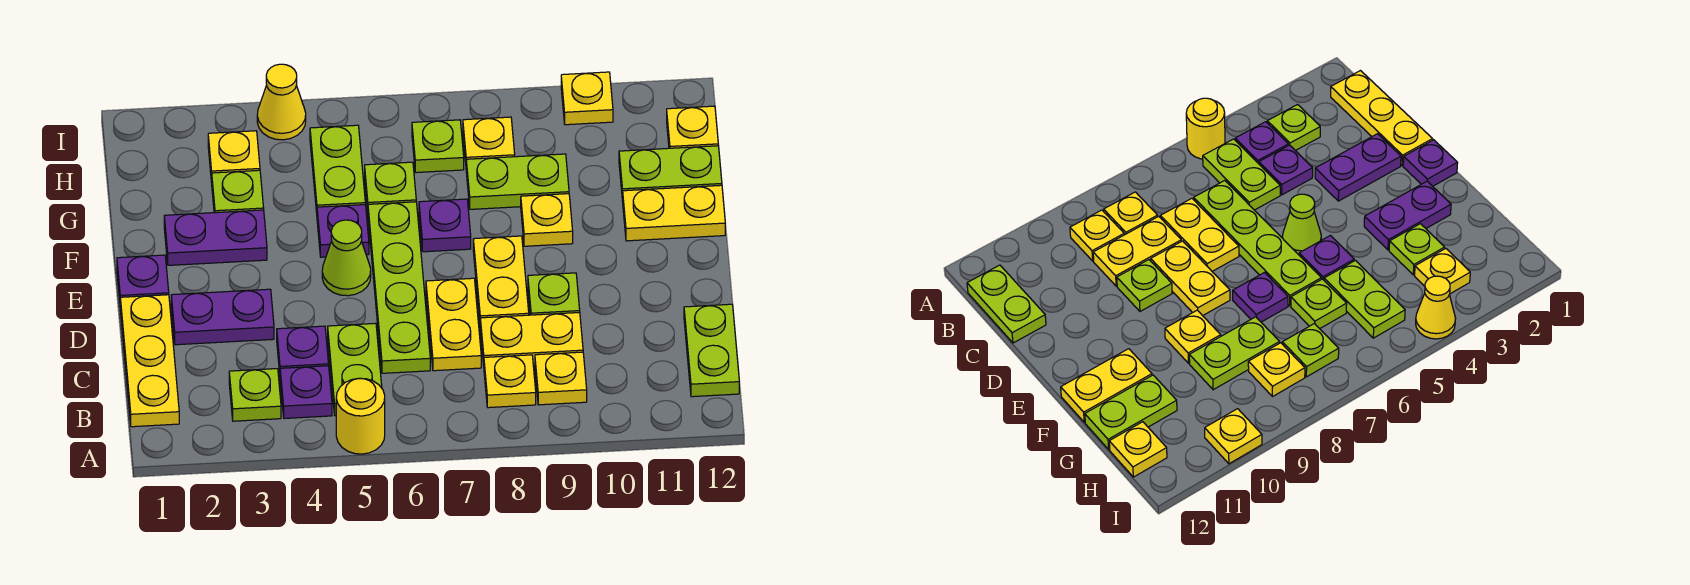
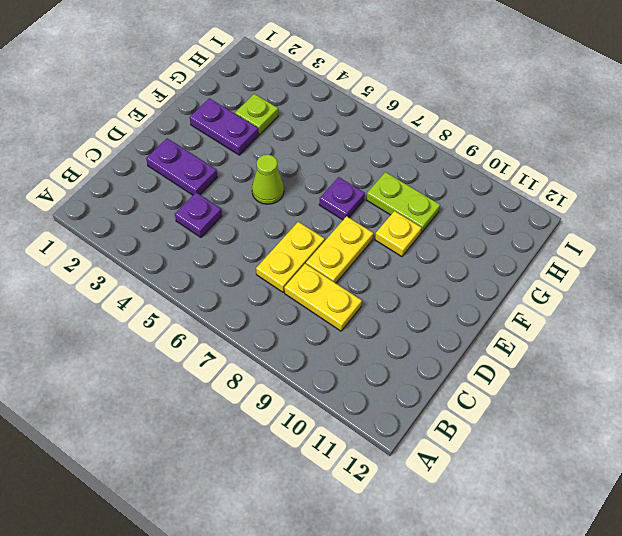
none -> yellow round brick A5 level 1
none -> yellow plate B1:D1 level 1
none -> lime plate B3 level 1
none -> purple plate B4 level 1

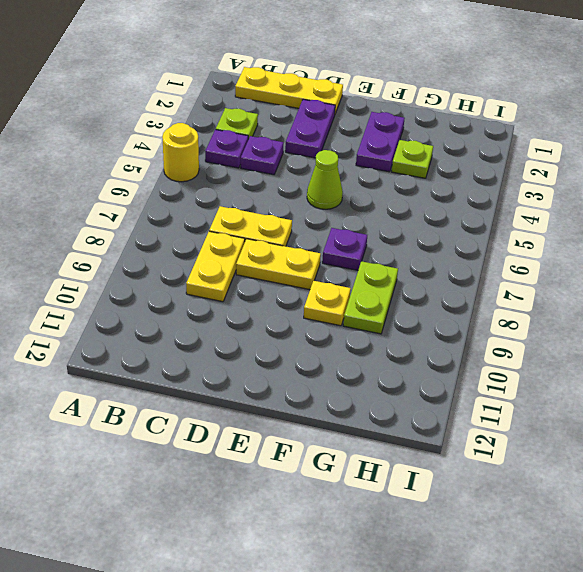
none -> lime plate B5:C5 level 1
none -> yellow plate B8 level 1
none -> yellow plate B9 level 1
none -> lime plate B12:C12 level 1

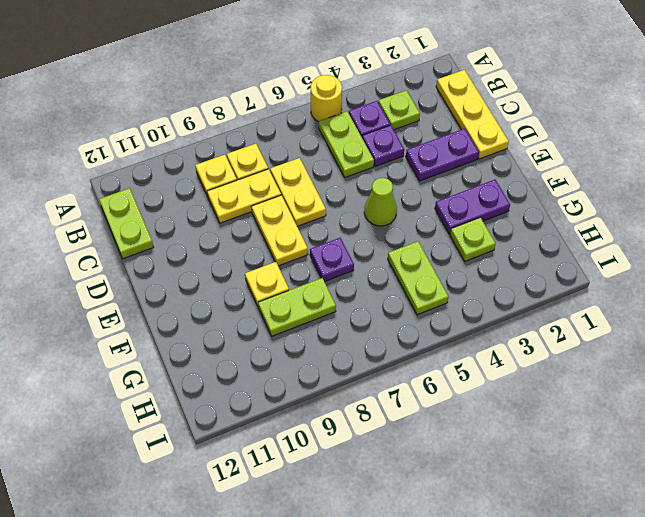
none -> lime plate C6:F6 level 1
none -> lime plate D9 level 1
none -> purple plate E1 level 1
none -> purple plate F5 level 1

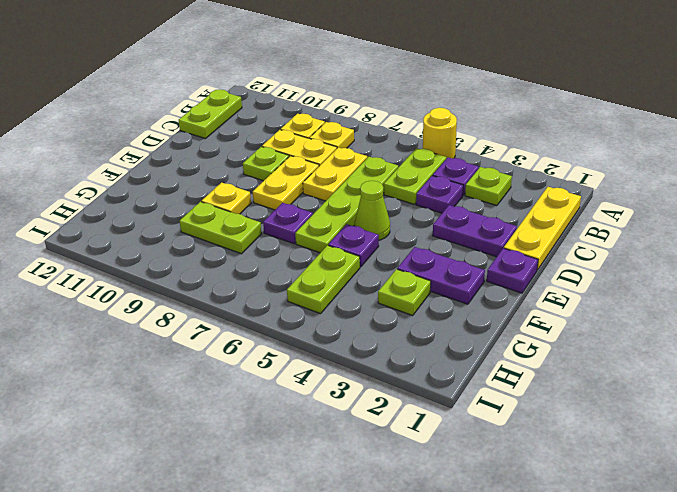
none -> yellow plate F11:F12 level 1
none -> lime plate G6 level 1
none -> lime plate G11:G12 level 1
none -> yellow plate H3 level 1

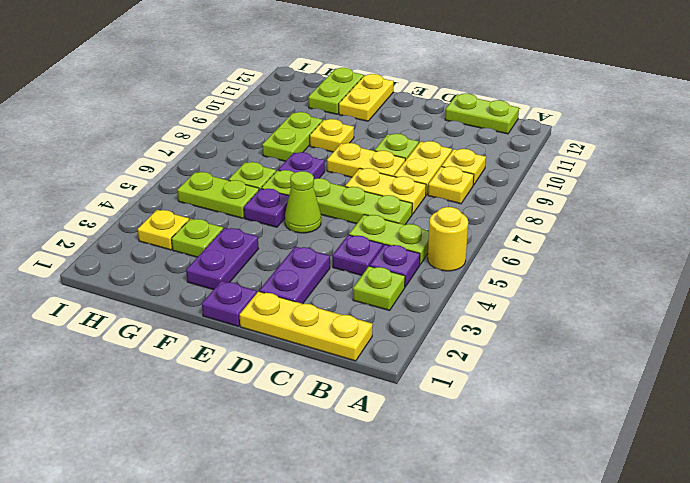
none -> lime plate H7 level 1
none -> yellow plate H8 level 1
none -> yellow plate H12 level 1
none -> yellow cone I4 level 1

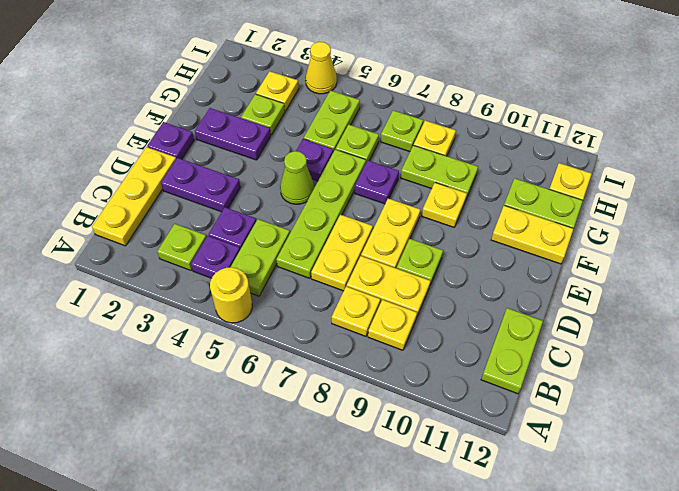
none -> yellow plate I10 level 1

